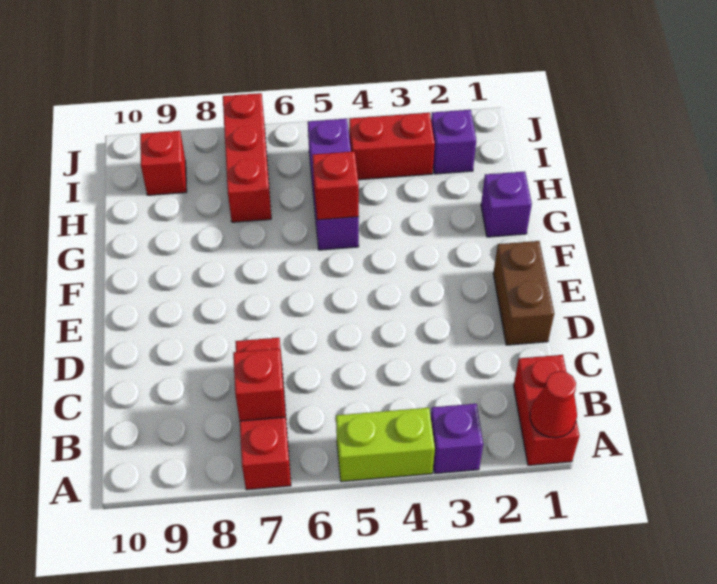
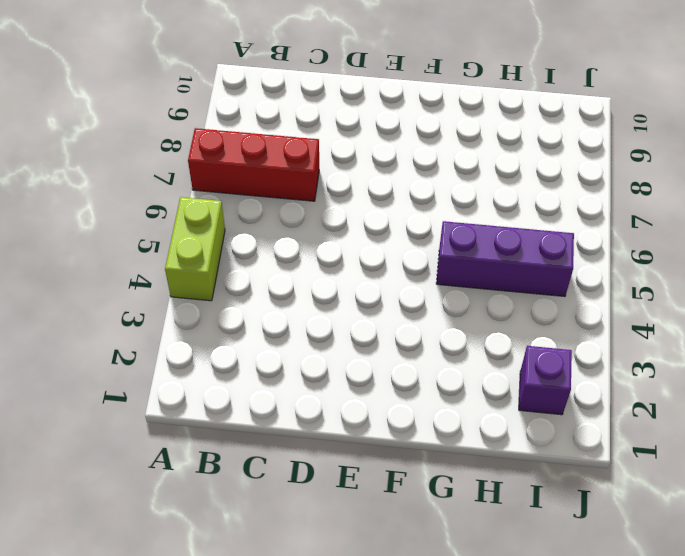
none -> red brick A1:B1 level 1
none -> purple brick A3 level 1
none -> brown brick D1:E1 level 1

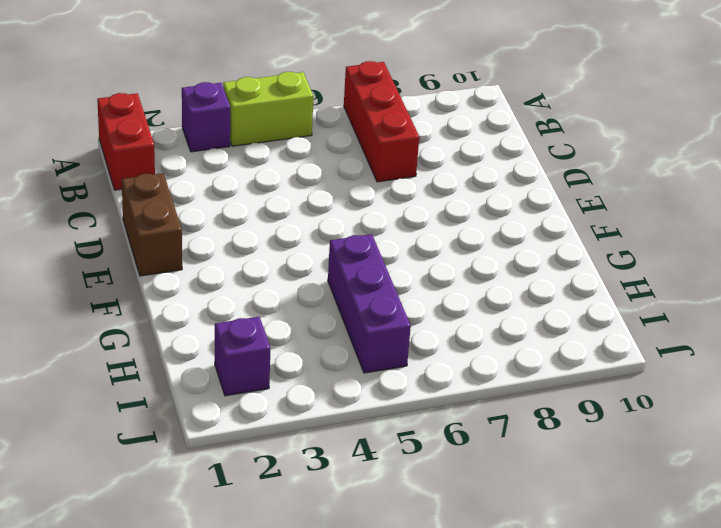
none -> purple brick G1 level 1
none -> red brick H7:J7 level 1
none -> red brick I3:I4 level 1

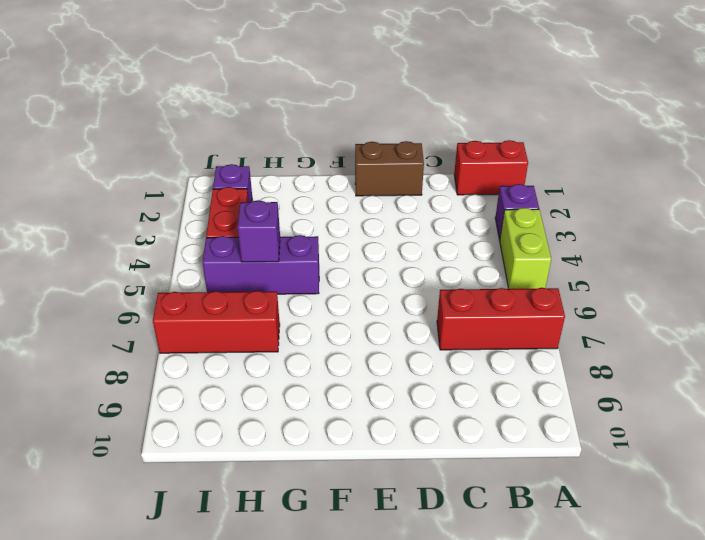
purple brick H5 level 2 -> purple brick G1 level 1
none -> red brick I9 level 1
none -> red cone A1 level 2
none -> red brick B7 level 2

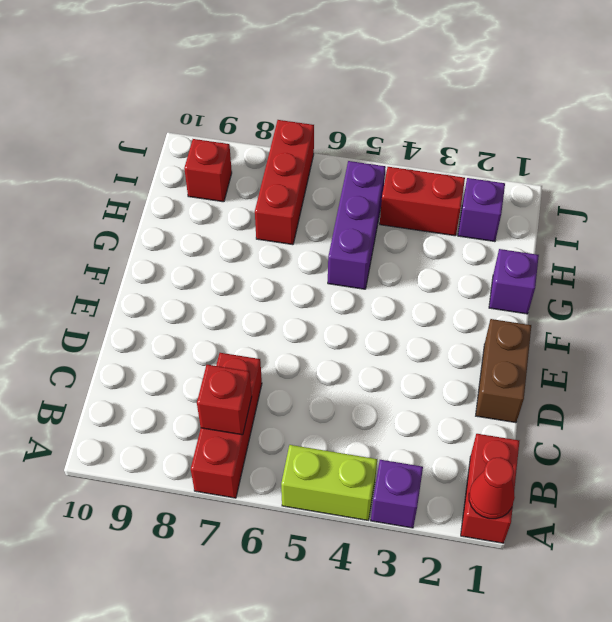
none -> red brick G5 level 2

